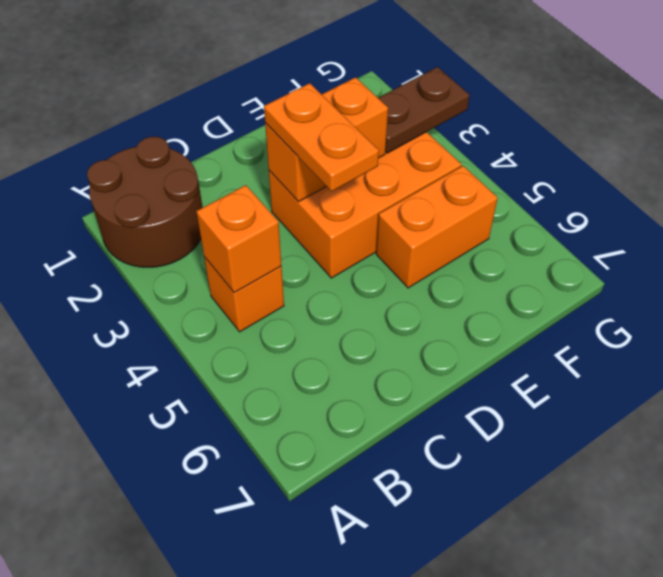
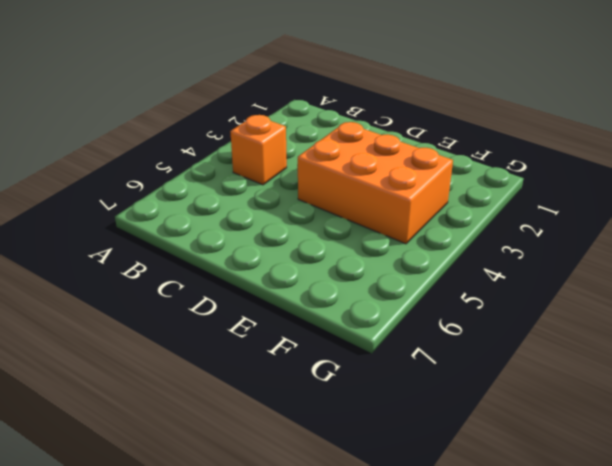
none -> brown round brick A1:B2 level 1
none -> orange brick E5:F5 level 1

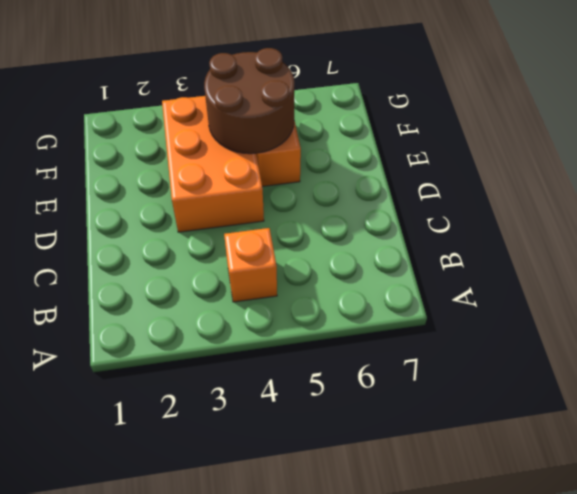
brown round brick E4:F5 level 2 -> brown round brick A1:B2 level 1
none -> orange brick B4 level 2
none -> orange brick D3:E3 level 2

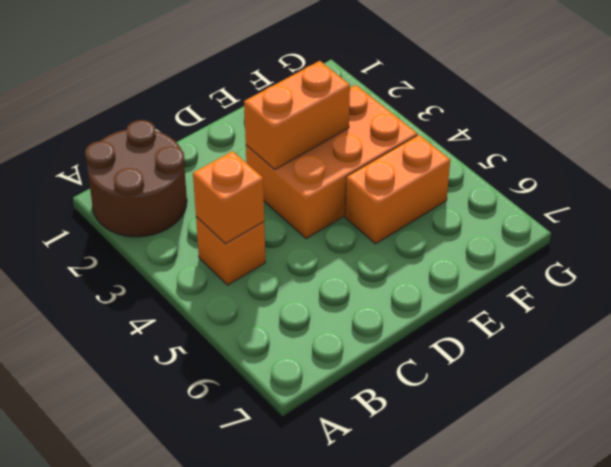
none -> brown plate F3:G3 level 2
none -> orange plate D3:D4 level 3

